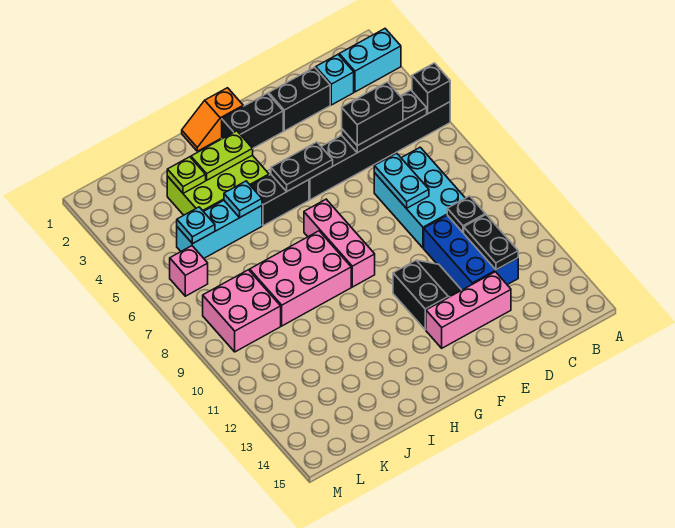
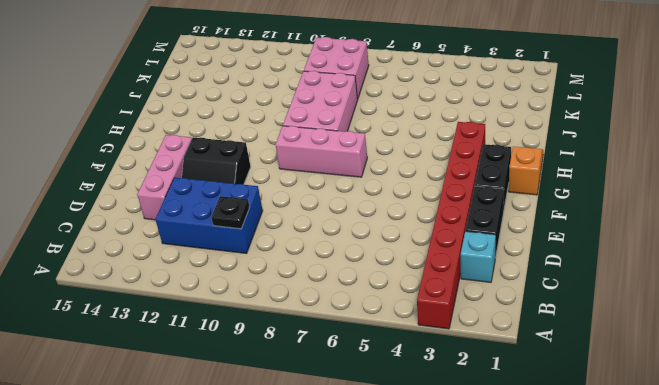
red brick A3:H3 level 1 -> lime brick H3:J4 level 1
none -> cyan brick A2:B2 level 1
none -> black brick A5:F5 level 1
none -> cyan brick C7:D9 level 1

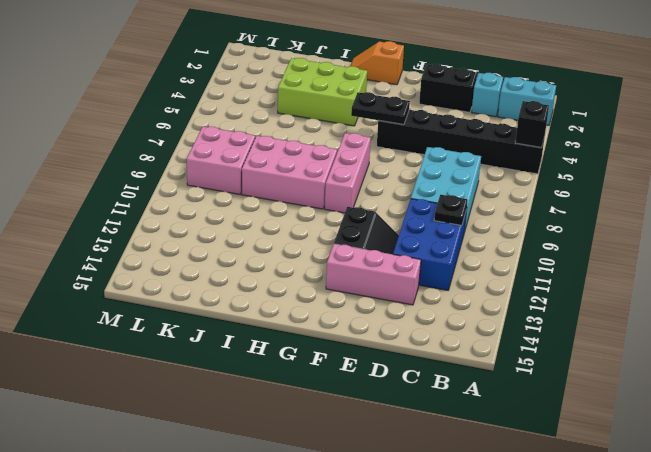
none -> black brick F2:G2 level 1
none -> black brick G5:H5 level 1
none -> cyan brick I5:K5 level 1

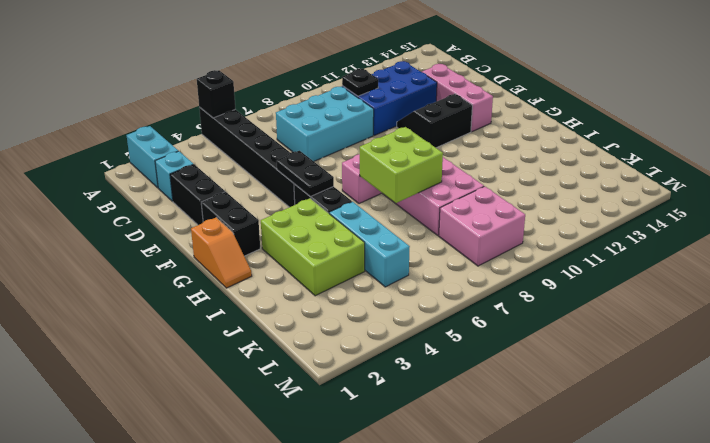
lime brick H7:I8 level 2 -> none
none -> pink brick L6 level 1
none -> black plate B5:D5 level 2
none -> black plate C11:C12 level 2

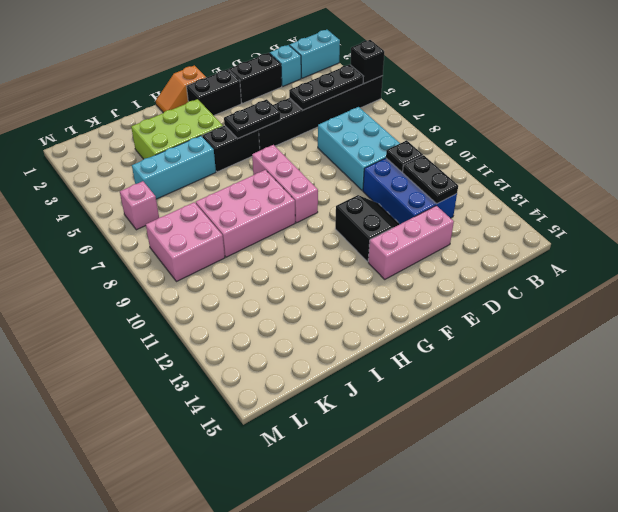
none -> cyan plate D7:D8 level 2
none -> lime plate H3:I3 level 2
none -> cyan plate I5 level 2

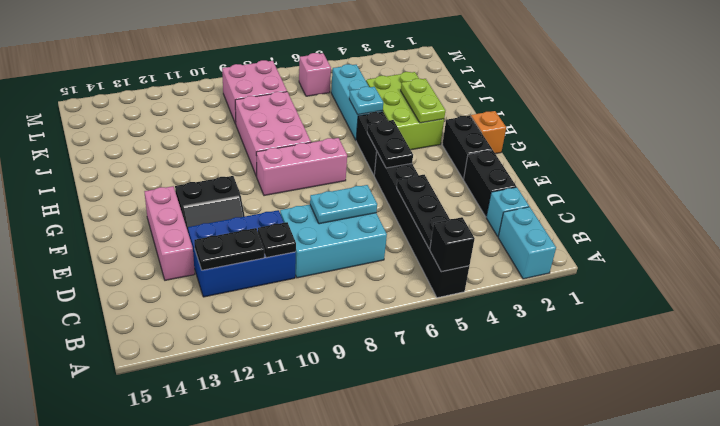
none -> lime plate J3 level 2
none -> cyan plate K5 level 2
none -> black brick C5:D5 level 3

